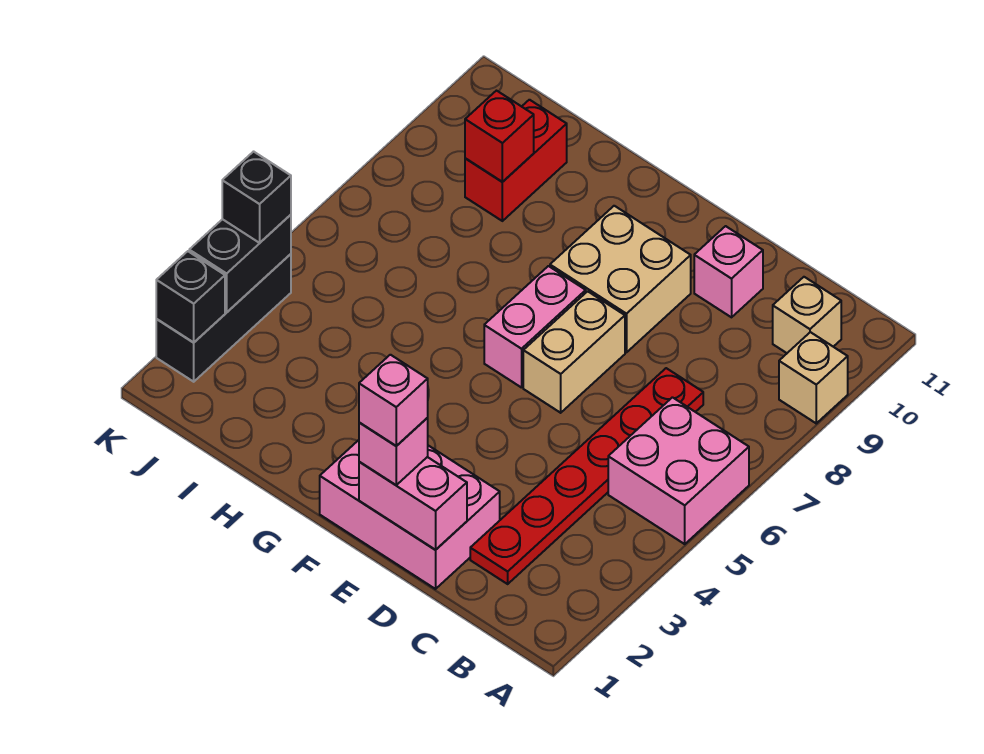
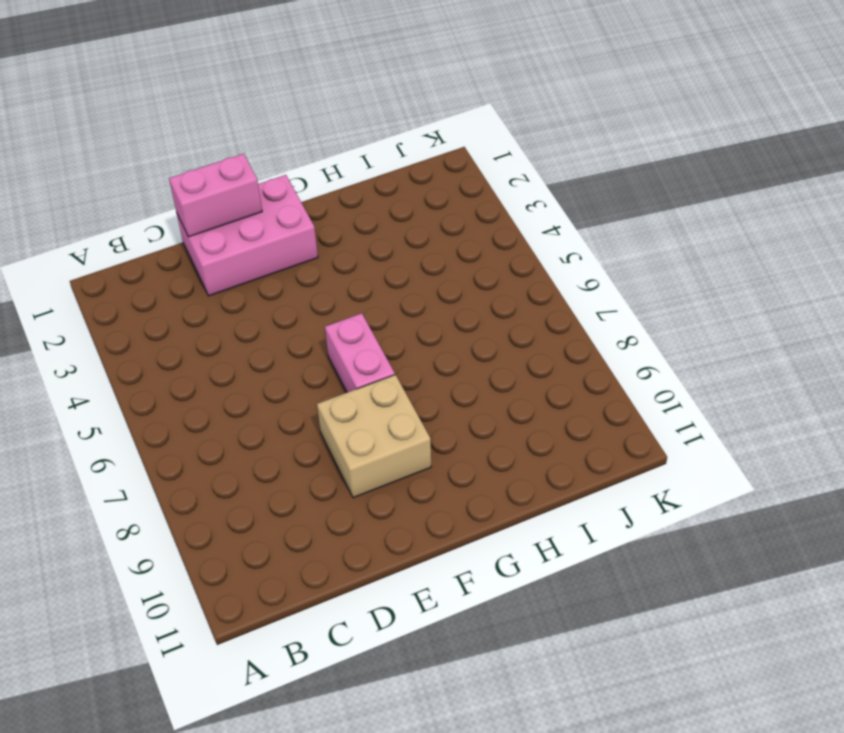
none -> pink brick A5:B6 level 1
none -> tan brick A9 level 1
none -> tan brick B10 level 1

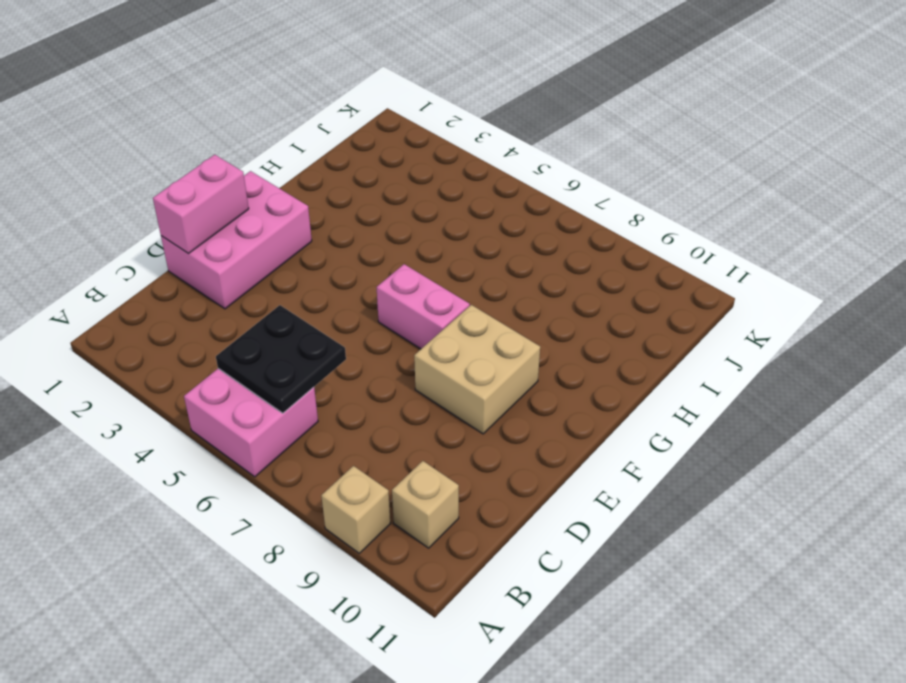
black plate B5:C6 level 2 -> none
none -> red plate C2:C7 level 1
none -> pink brick D10 level 1
none -> tan brick E6:E7 level 1

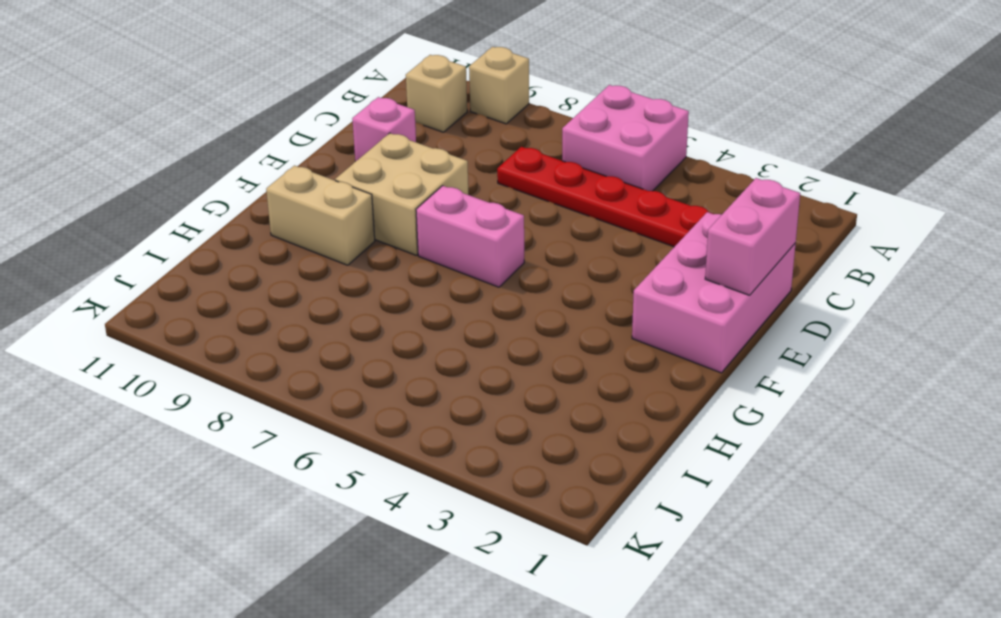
tan brick G9:G10 level 1 -> tan brick E6:E7 level 1
none -> red brick I9:I10 level 1
none -> black brick K2:K4 level 1
none -> red brick I9 level 2

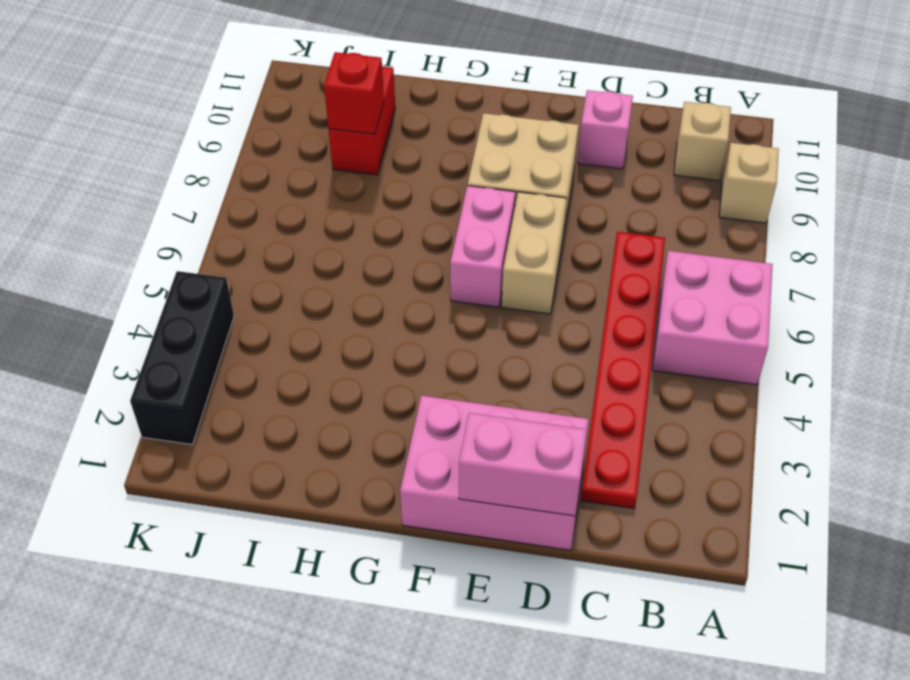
none -> black brick K2 level 2
none -> black brick K3:K4 level 2
none -> pink brick E1 level 3

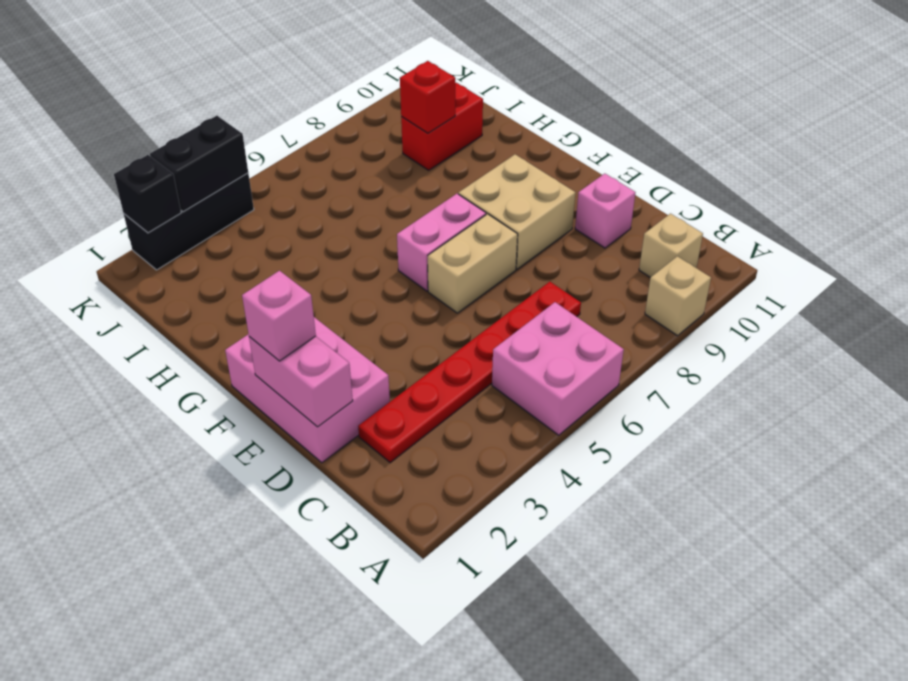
none -> black brick K4 level 3
none -> pink brick E1 level 4

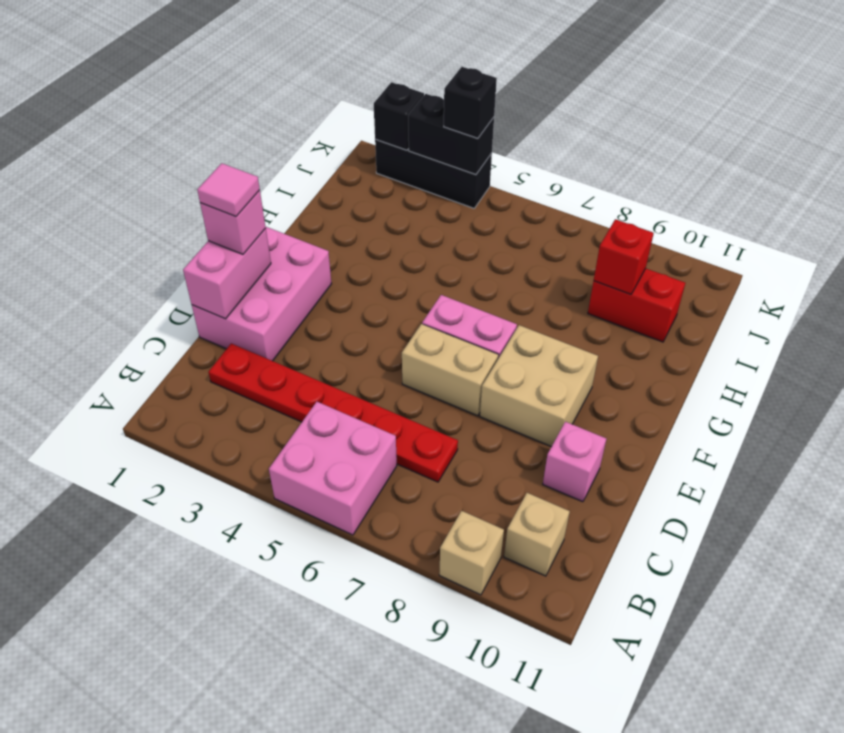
pink tile E1 level 4 -> pink brick E1 level 4

